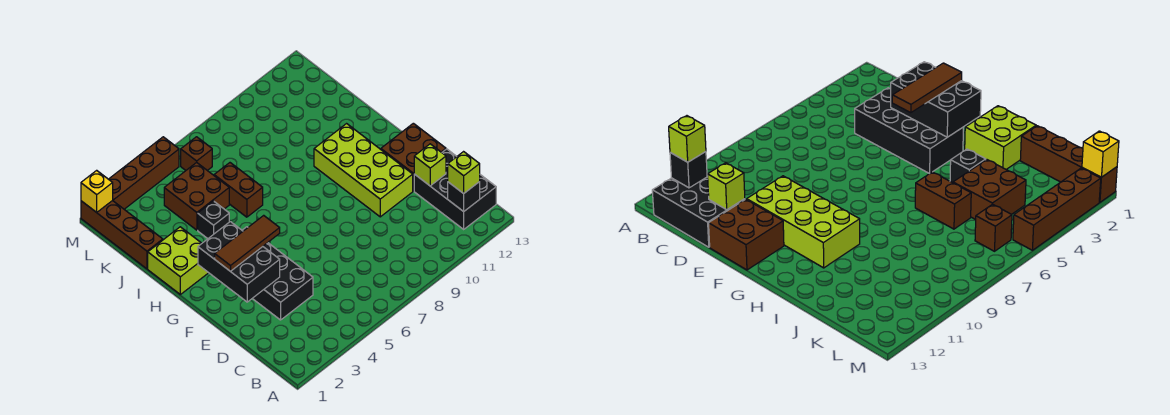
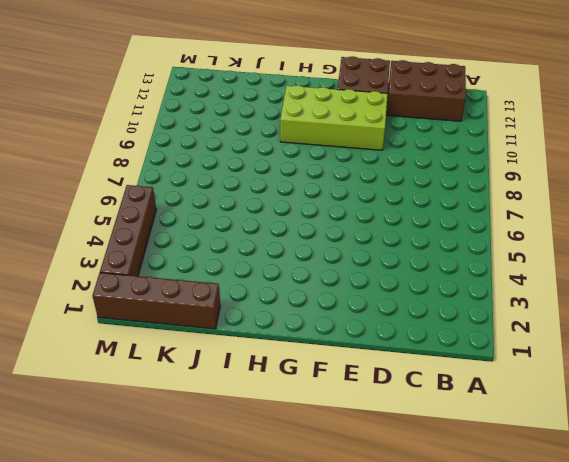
brown brick B12:D13 level 1 -> black brick B12:D13 level 1
none -> black brick D3:G4 level 1
none -> lime brick H1:I2 level 1
none -> black brick I4 level 1

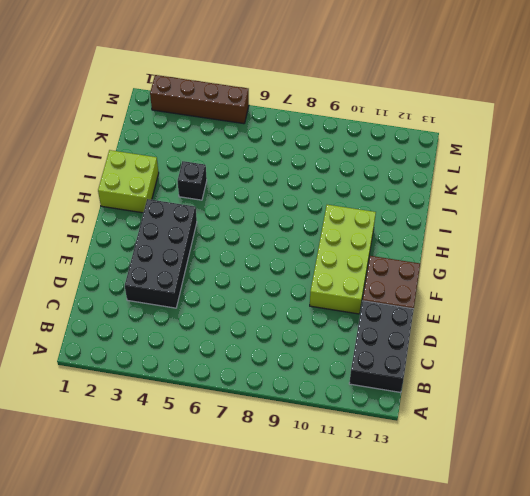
none -> brown brick I6:J6 level 1
none -> brown brick J1:M1 level 1
none -> brown brick J4:K5 level 1

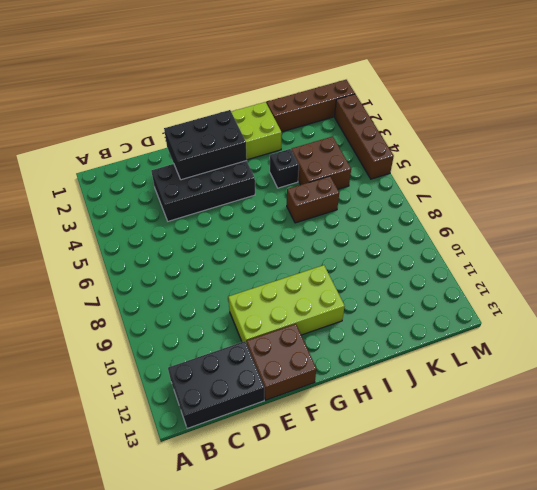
none -> brown brick L6 level 1
none -> black brick B12 level 2
none -> lime brick D12 level 2

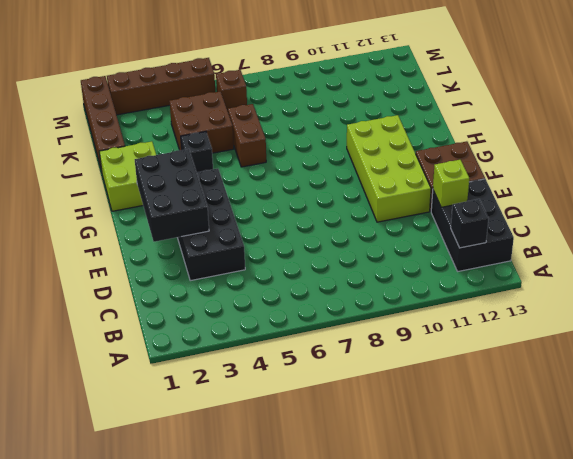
none -> yellow brick M1 level 2
none -> lime brick B12 level 3
none -> brown tile F2:F4 level 3

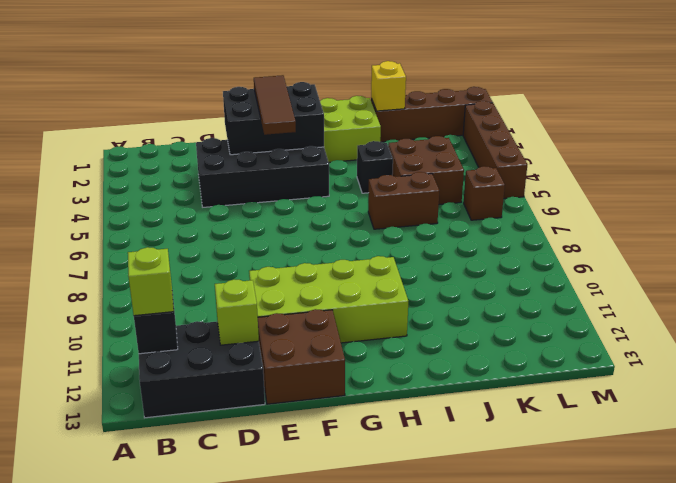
yellow brick J1 level 2 -> yellow brick M1 level 2

